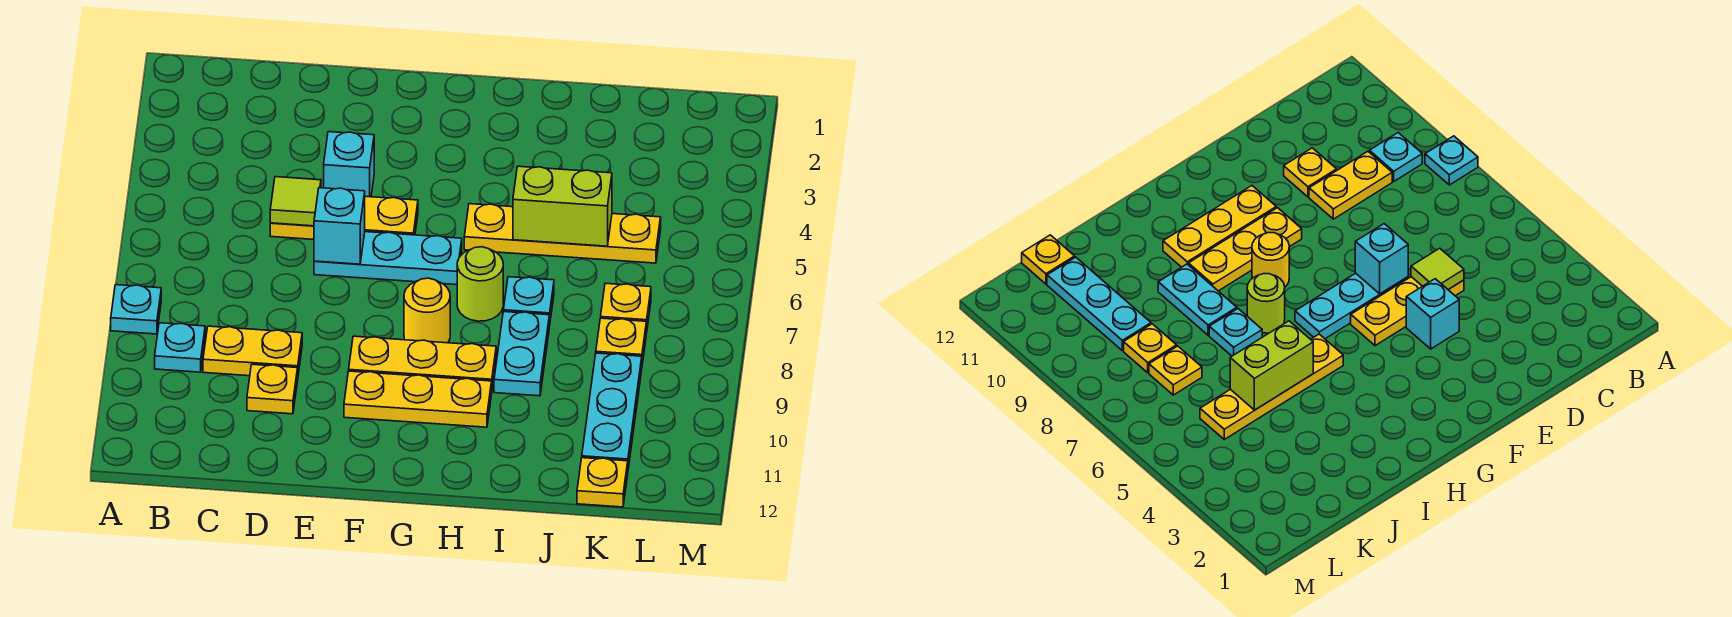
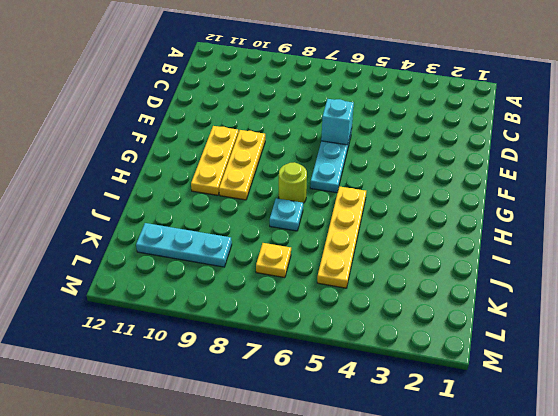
none -> cyan plate A8 level 1
none -> cyan plate B9 level 1
none -> yellow plate C9:D9 level 1

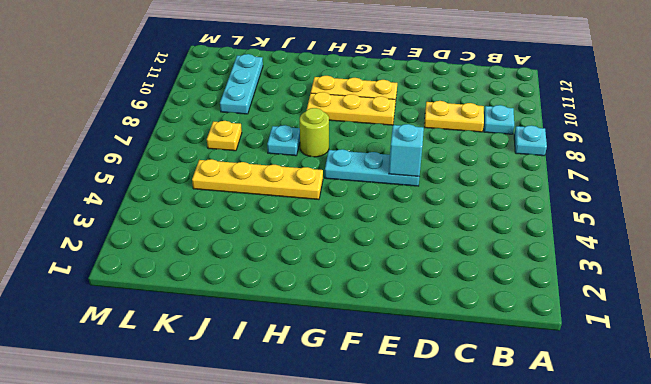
none -> yellow plate D5:F5 level 1
none -> yellow plate D10 level 1
none -> cyan brick E4 level 1

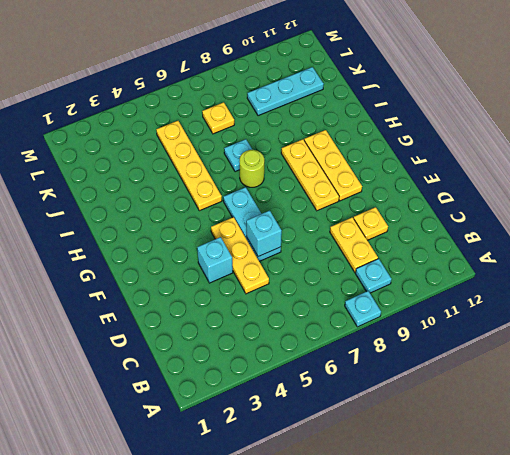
none -> yellow round brick G8 level 1
none -> cyan plate I8:I9 level 1
none -> yellow plate K8 level 1

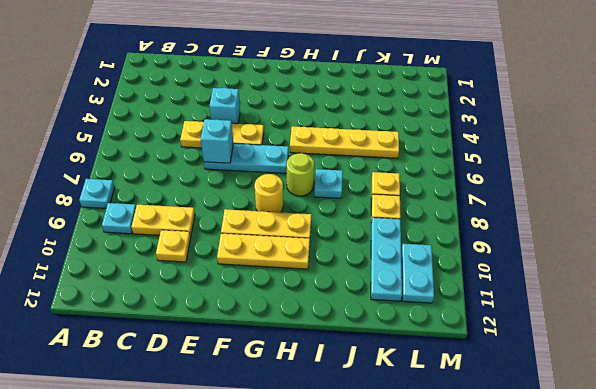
cyan plate L10:L11 level 1 -> cyan plate I8:I9 level 1
none -> yellow plate K12 level 1
none -> lime tile D5 level 2
none -> lime brick I5:J5 level 2

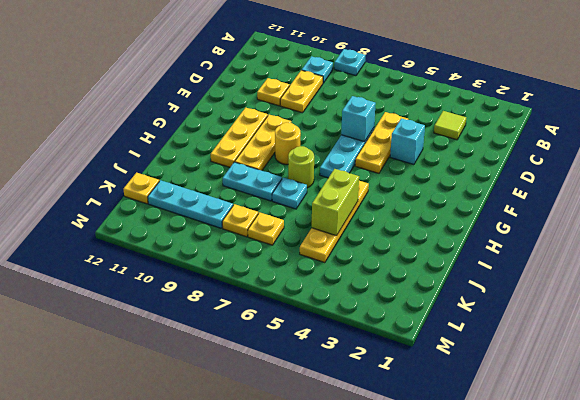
lime tile C3 level 1 -> lime tile D5 level 2

